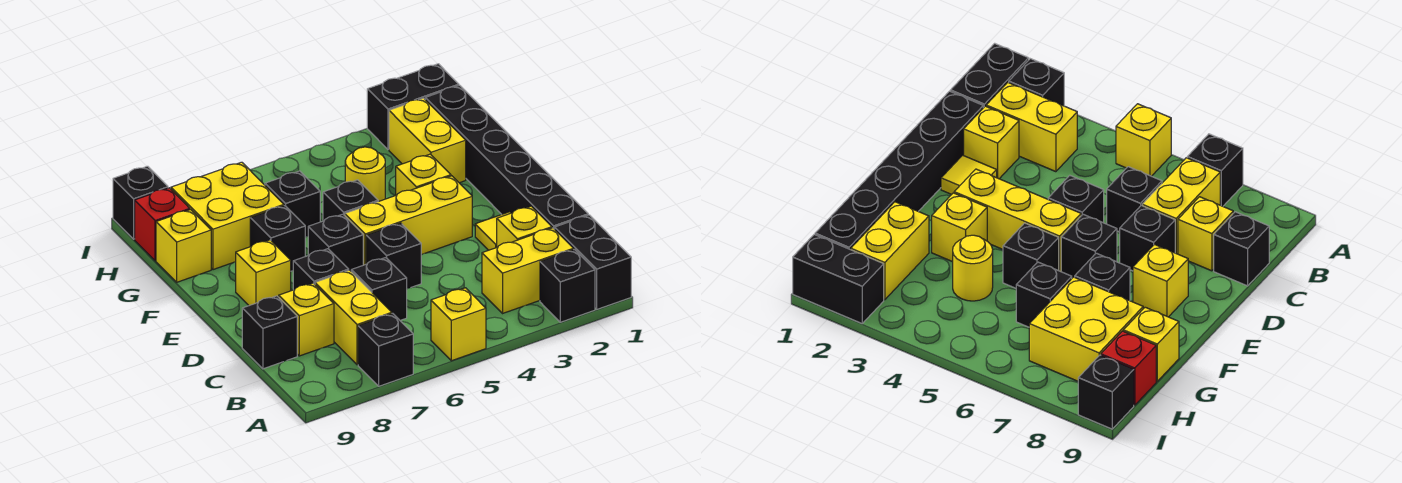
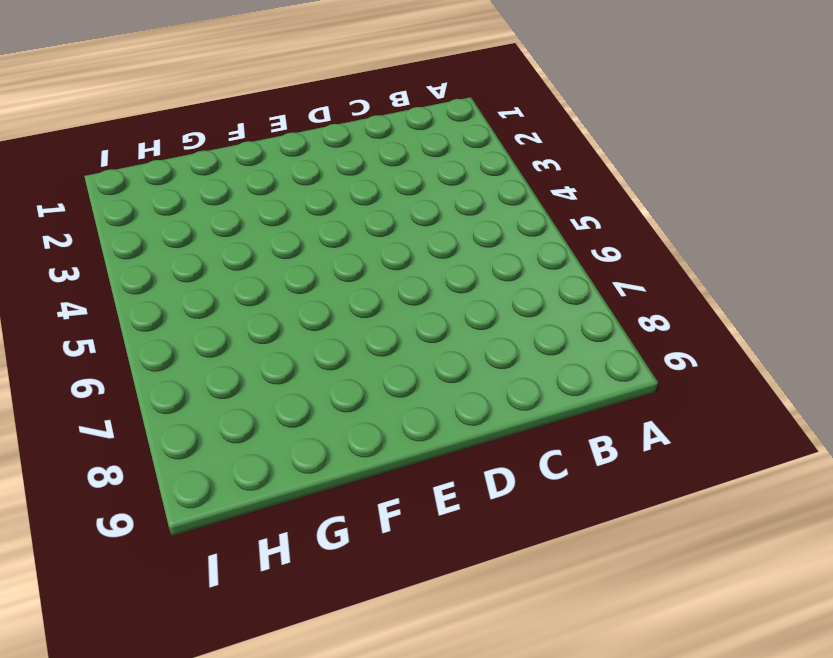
none -> black brick A1:B1 level 1
none -> black brick A2 level 1
none -> yellow brick A5 level 1

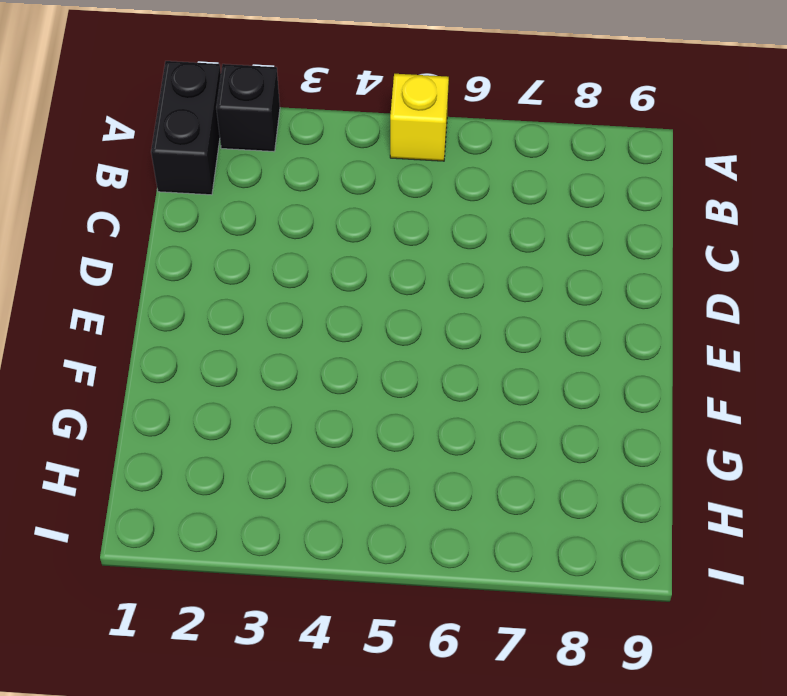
none -> black brick A7 level 1
none -> yellow brick B2:B3 level 1
none -> yellow brick B7:C7 level 1

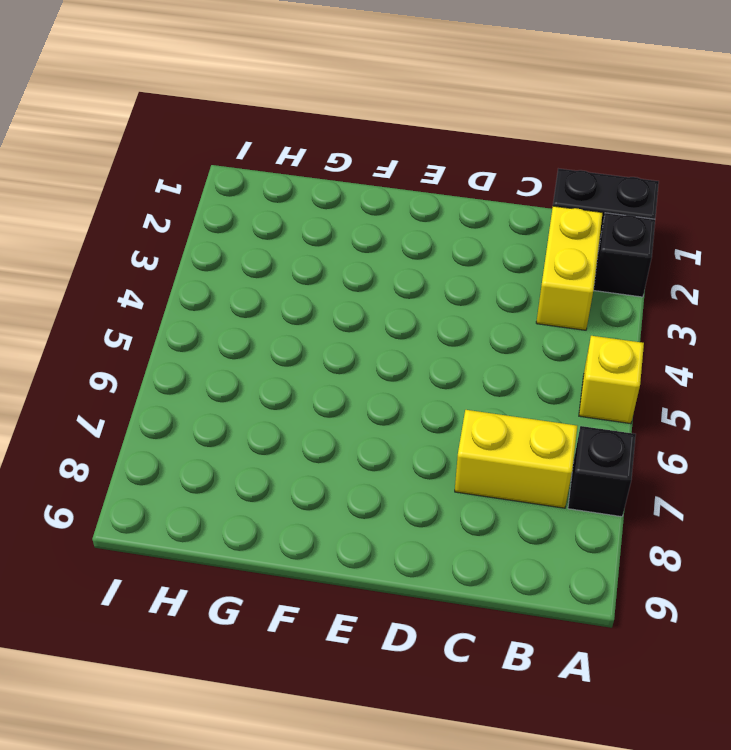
none -> black brick C1:H1 level 1
none -> yellow brick C2 level 1
none -> black brick C6 level 1

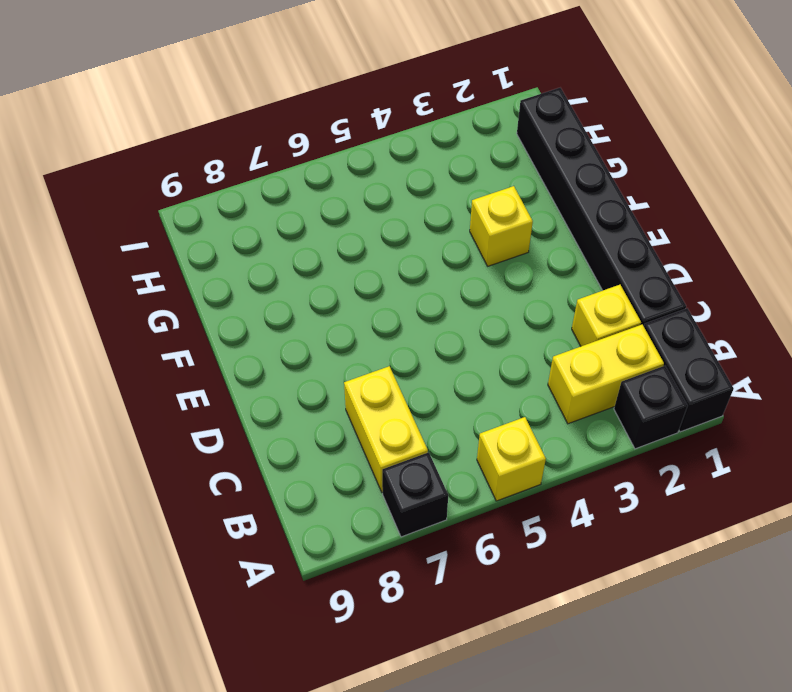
none -> black brick C6 level 1
none -> yellow brick C8 level 1
none -> black brick C9 level 1

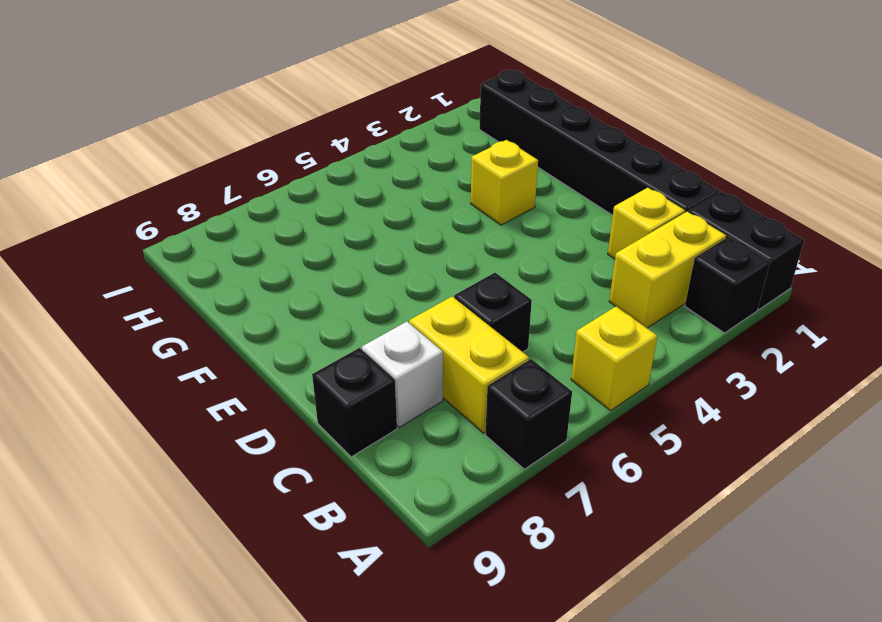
white brick C8 level 1 -> yellow brick C8 level 1
none -> yellow tile D2 level 1
none -> black brick D5 level 1
none -> black brick D7 level 1

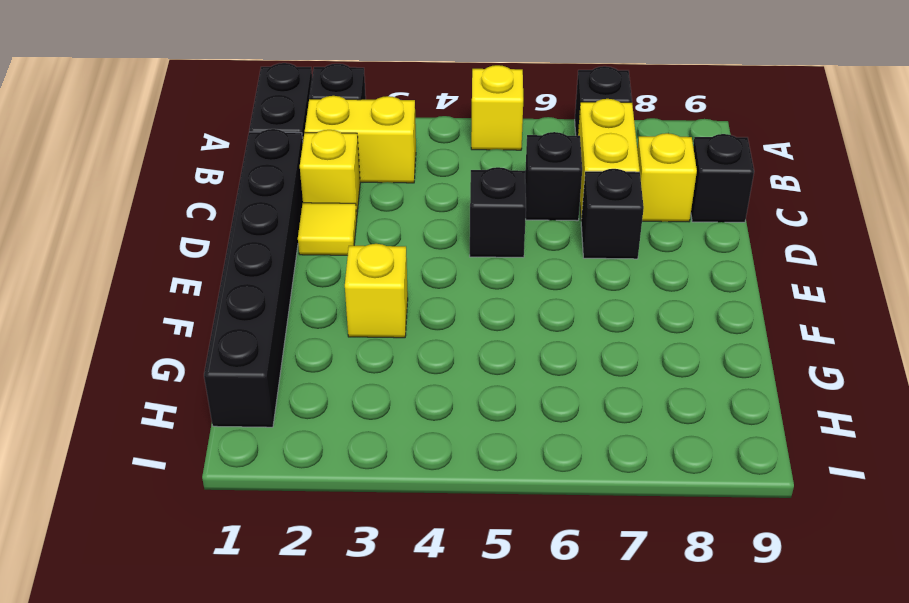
none -> yellow brick E3:E5 level 1
none -> black brick E6 level 1
none -> yellow brick E8 level 1

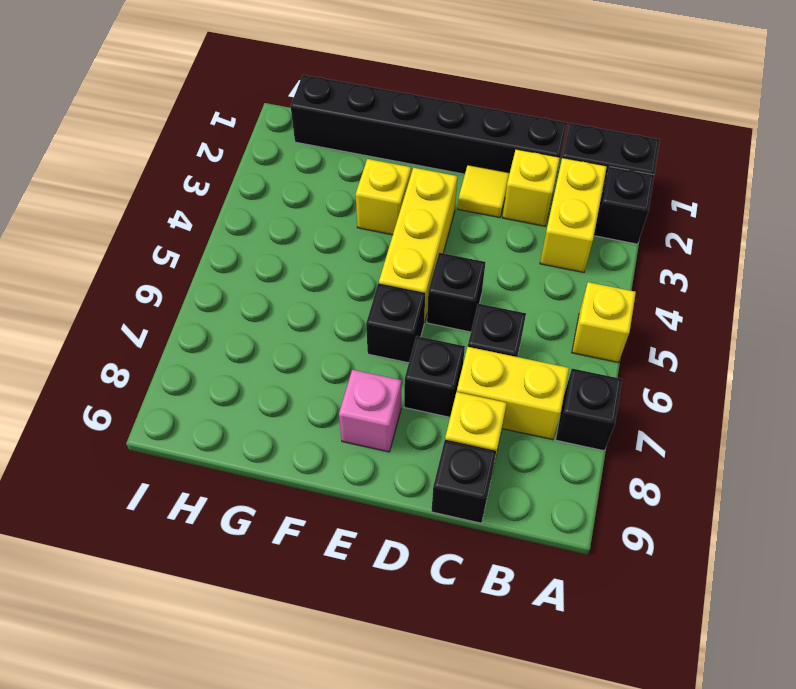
pink brick E8 level 1 -> yellow brick E8 level 1
none -> black brick F5 level 1
none -> black brick F7 level 1
none -> yellow brick G2:H2 level 1

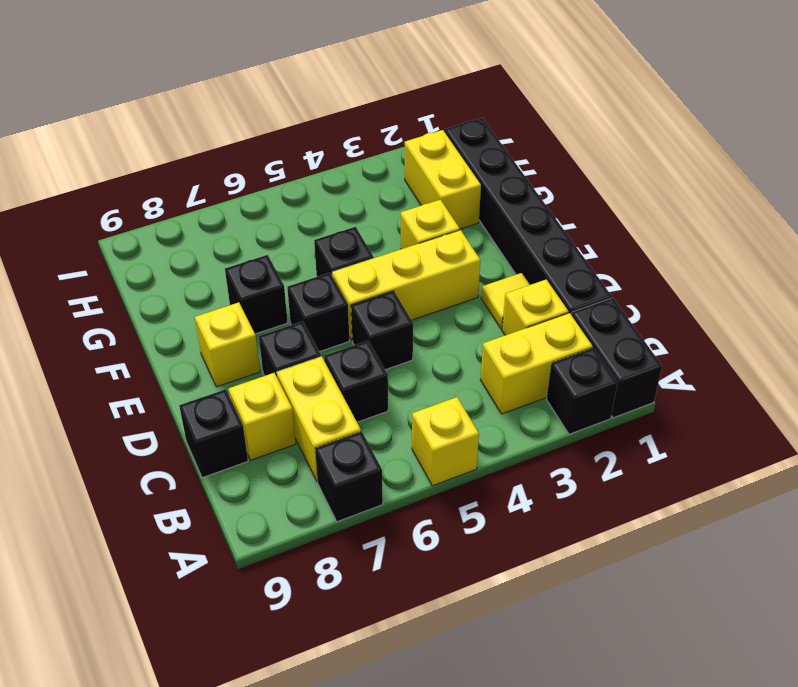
none -> yellow round brick G4 level 1
none -> black brick G6 level 1
none -> yellow brick G7:H8 level 1

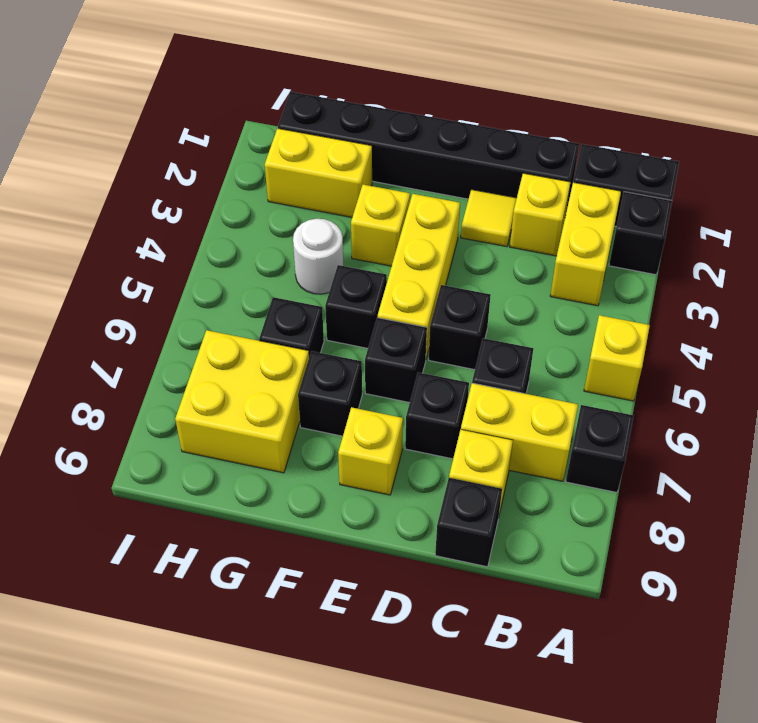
white round brick G4 level 1 -> yellow round brick G4 level 1
none -> yellow brick G9 level 1
none -> red brick H9 level 1
none -> black brick I1:I2 level 1

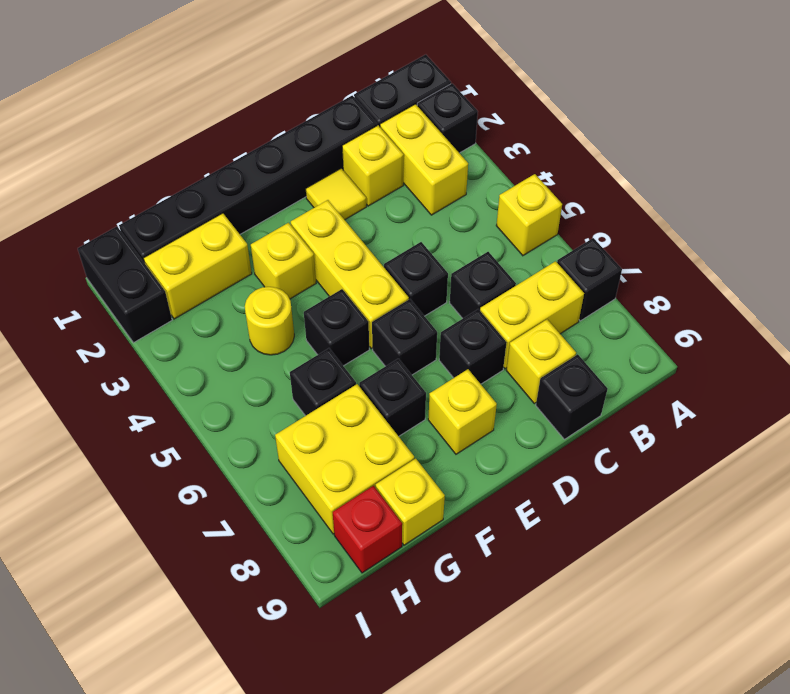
none -> black brick I9 level 1

